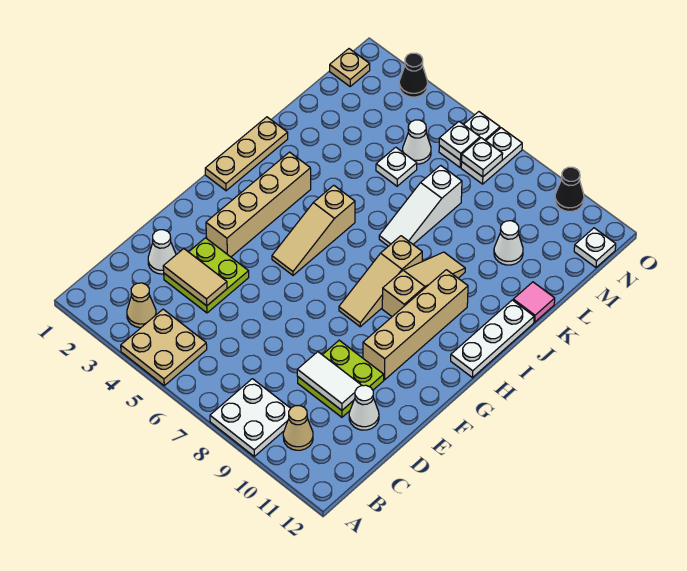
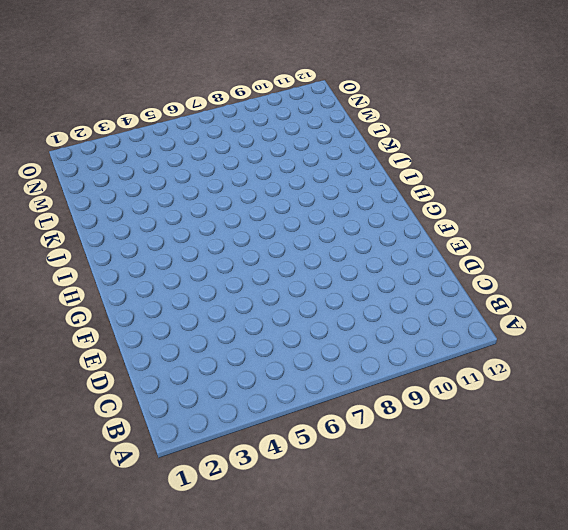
none -> tan plate A4:B5 level 1
none -> white plate A8:B9 level 1
none -> tan cone B3 level 1
none -> tan cone B10 level 1

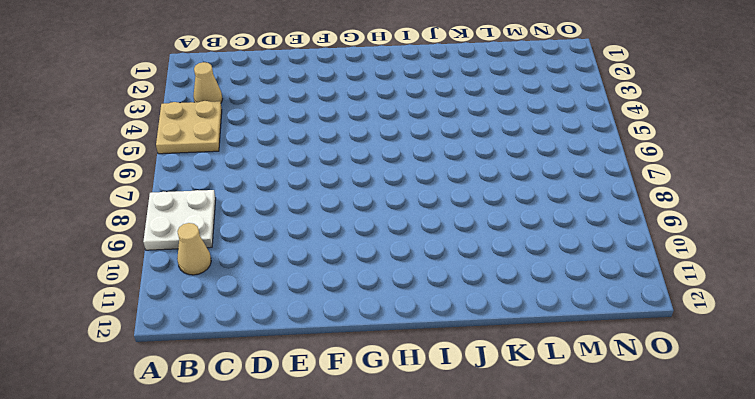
none -> white cone D2 level 1
none -> lime plate D3:E4 level 1
none -> lime plate D9:E10 level 1
none -> white cone D11 level 1

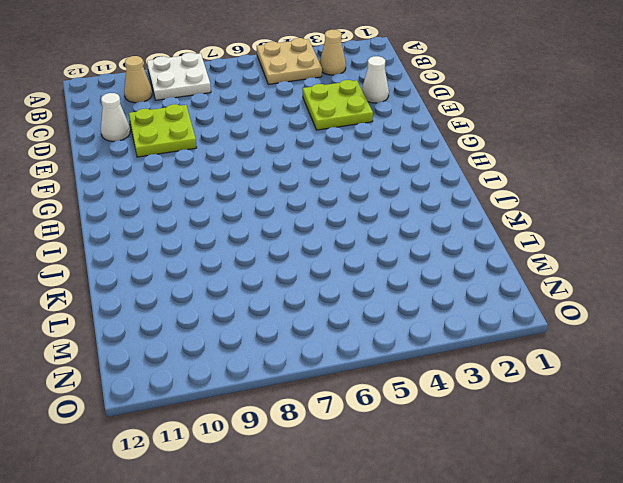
none -> tan brick F3:I3 level 1
none -> tan brick F10:I10 level 1
none -> tan slope G5:I5 level 1 top I
none -> tan slope G8:I8 level 1 top I

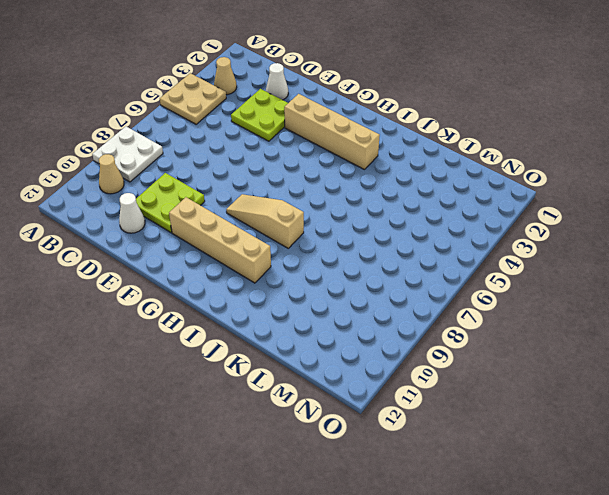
none -> tan slope G5:I5 level 1 top I
none -> tan plate H1:J1 level 1
none -> tan slope H9:J9 level 1 top H
none -> white plate H12:J12 level 1

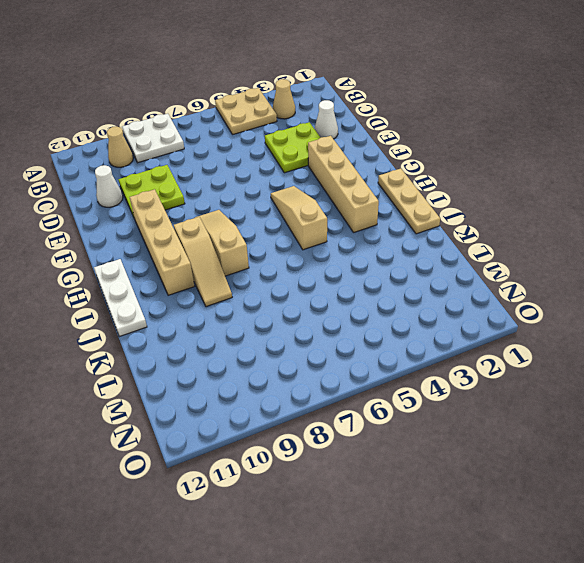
none -> white slope J7:L7 level 1 top L
none -> pink tile K12 level 1
none -> white plate L5 level 1
none -> white cone L10 level 1

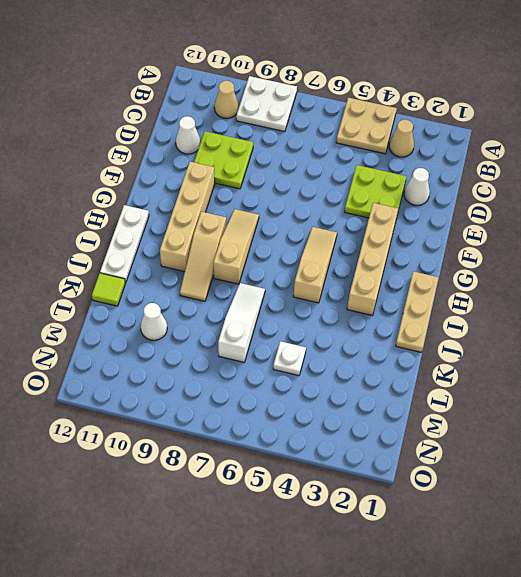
lime tile K12 level 1 -> pink tile K12 level 1
none -> white cone M5 level 1
none -> tan plate N1 level 1
none -> white plate N6:O6 level 1
none -> white plate N7:O7 level 1

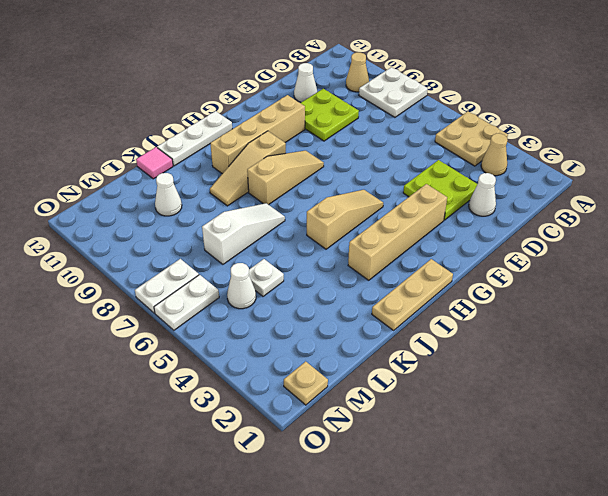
none -> white plate N12 level 1
none -> black cone O3 level 1
none -> black cone O10 level 1
none -> tan tile D3:D4 level 2

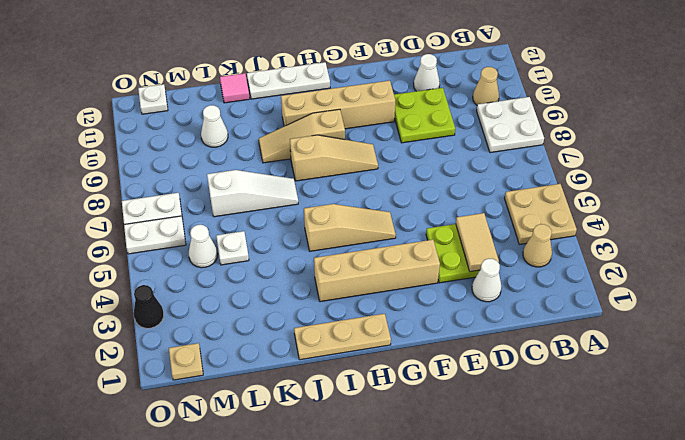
none -> black cone O10 level 1
none -> white tile D9:D10 level 2
none -> white plate N6 level 2
none -> white plate N7 level 2

